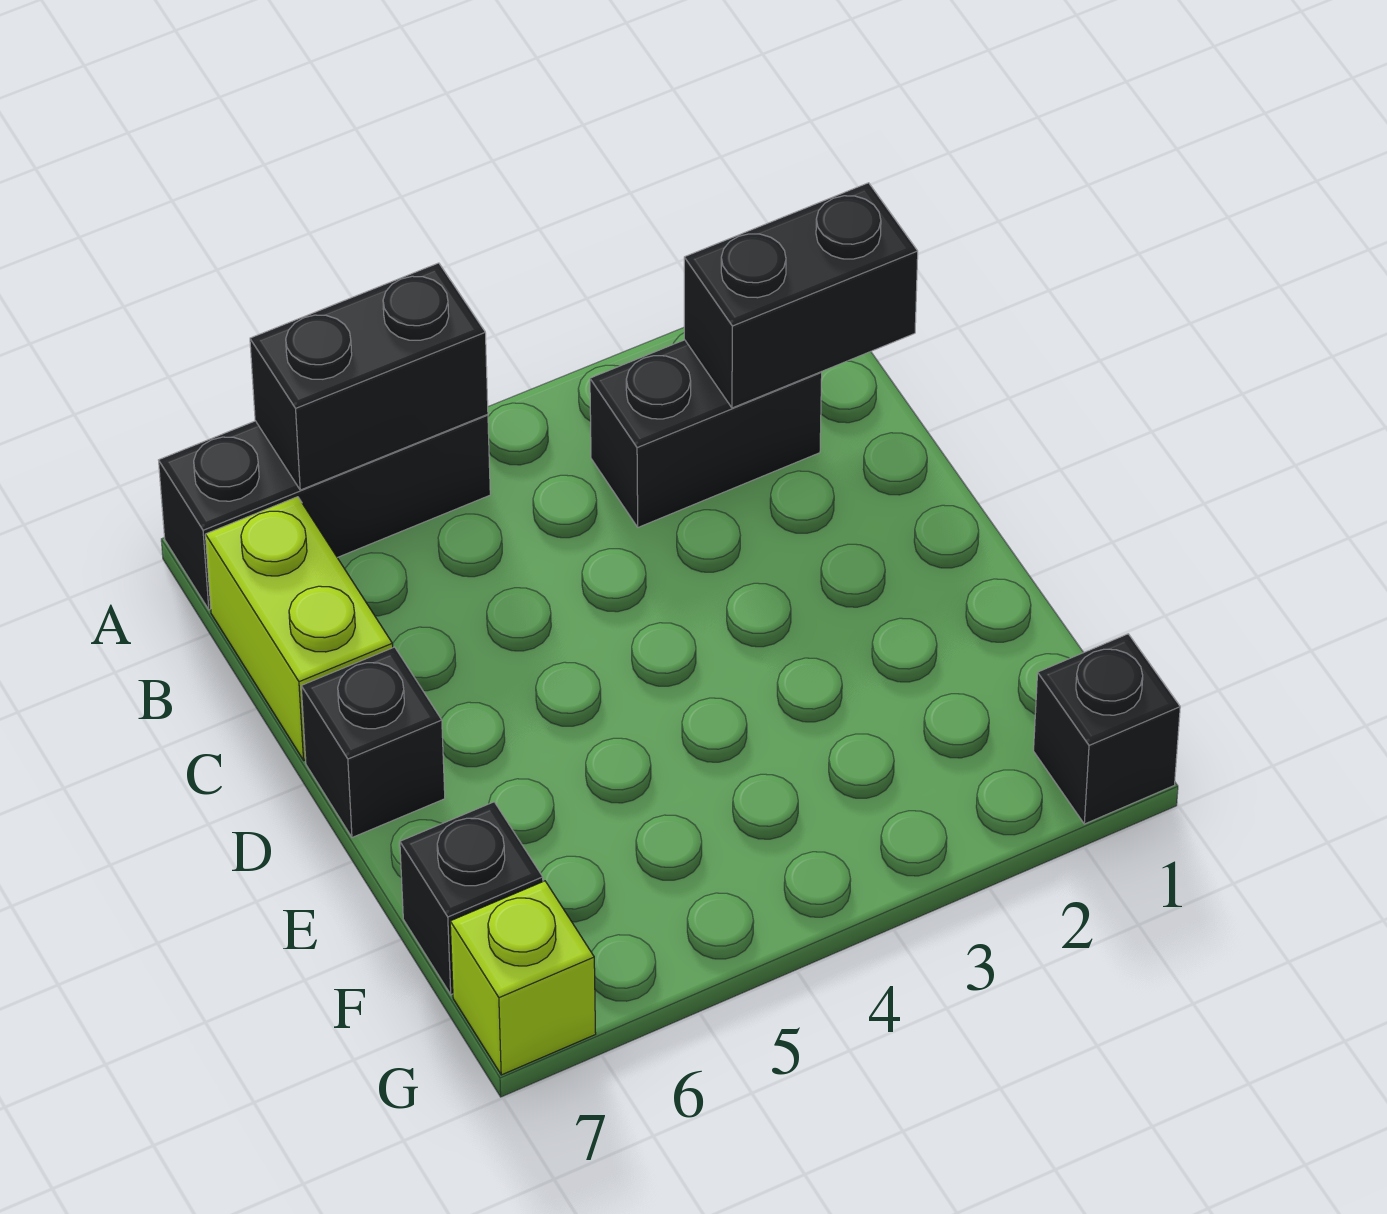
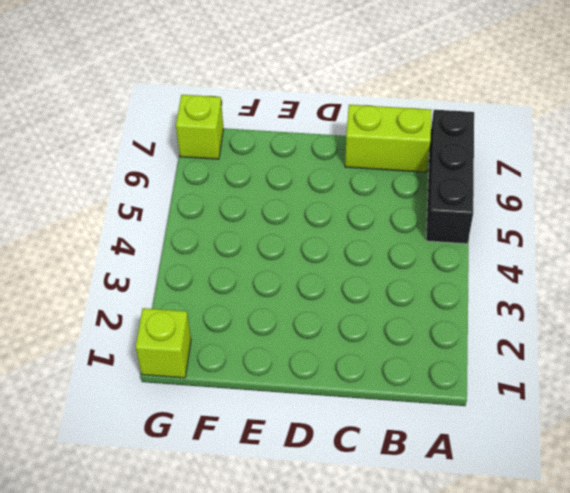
lime brick G1 level 1 -> black brick G1 level 1
none -> black brick B2:B3 level 1
none -> black brick D7 level 1

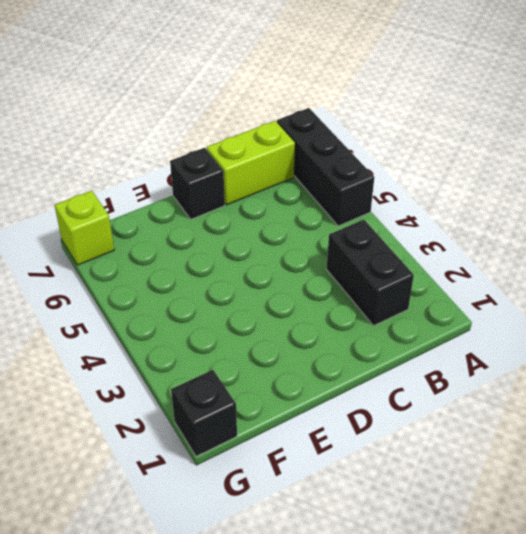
none -> black brick F7 level 1
none -> black brick A5:A6 level 2

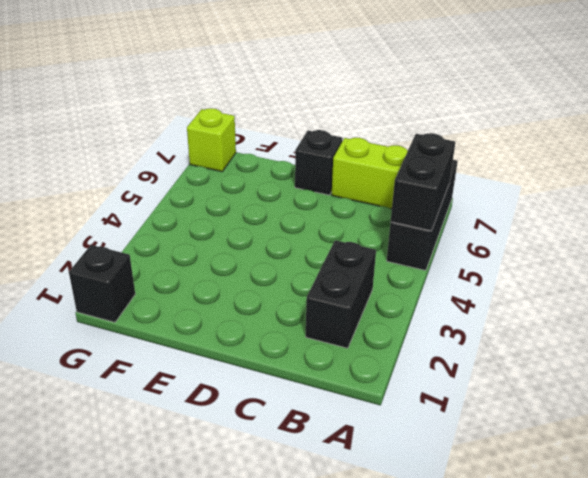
none -> black brick F7 level 1
none -> black brick B1:B2 level 2

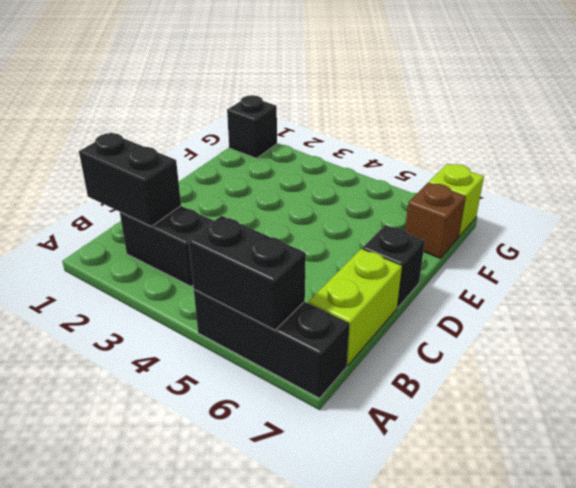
brown brick F7 level 1 -> black brick F7 level 1

